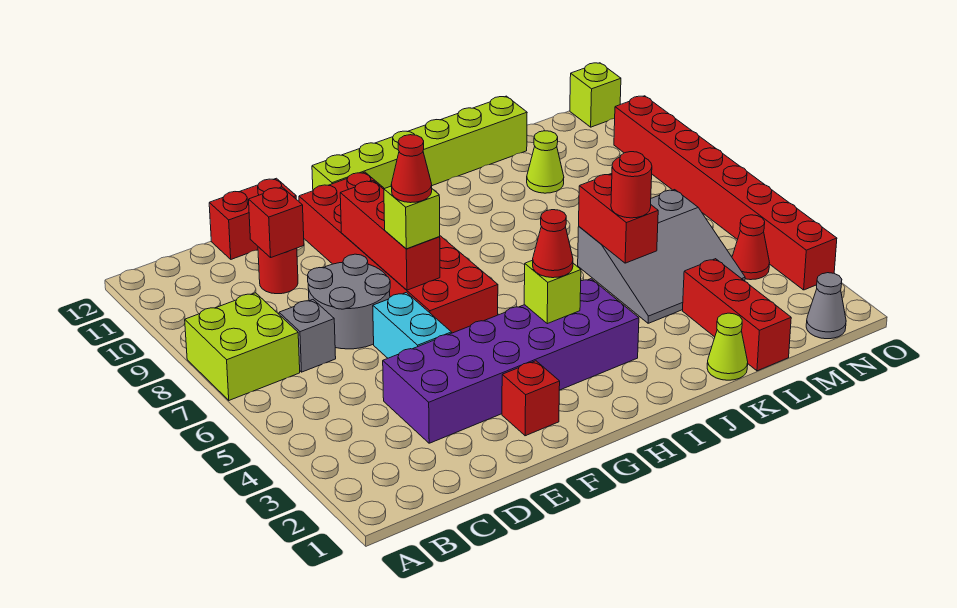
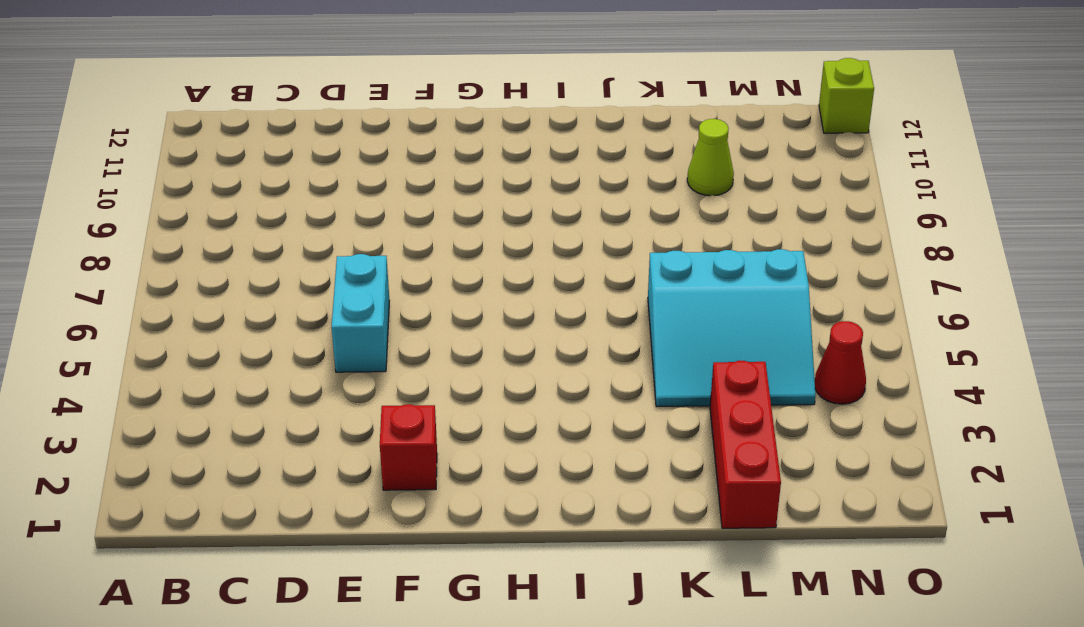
cyan slope K4:M6 level 1 top 6 -> grey slope K4:M6 level 1 top 6
none -> lime brick A7:B8 level 1
none -> grey brick C7 level 1
none -> purple brick D3:I4 level 1

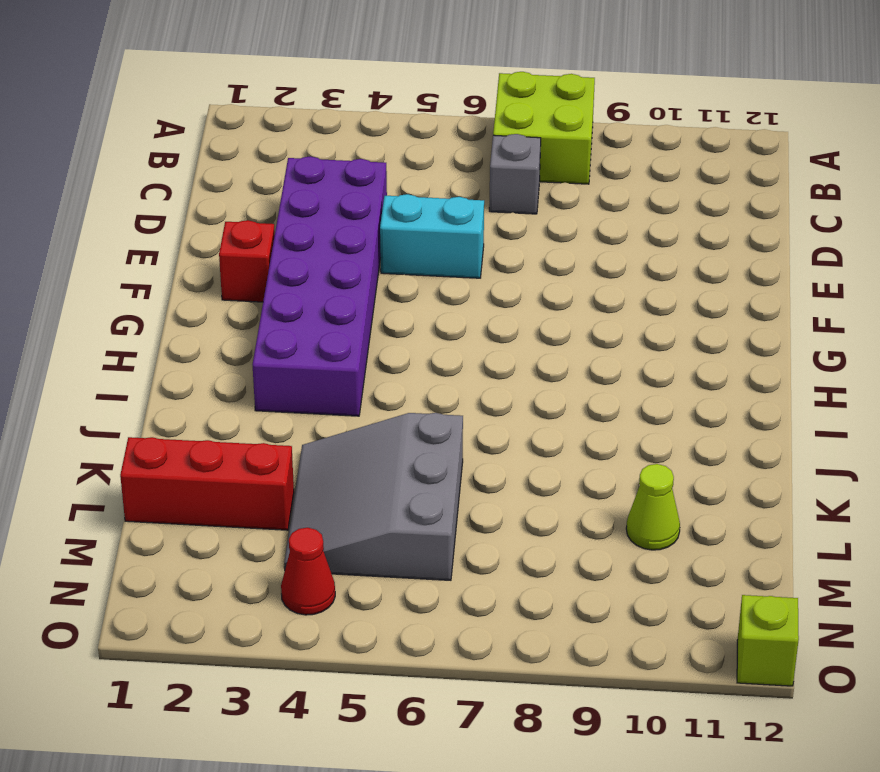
none -> grey round brick D7:E8 level 1
none -> red round brick D10 level 1
none -> red brick D12:E12 level 1

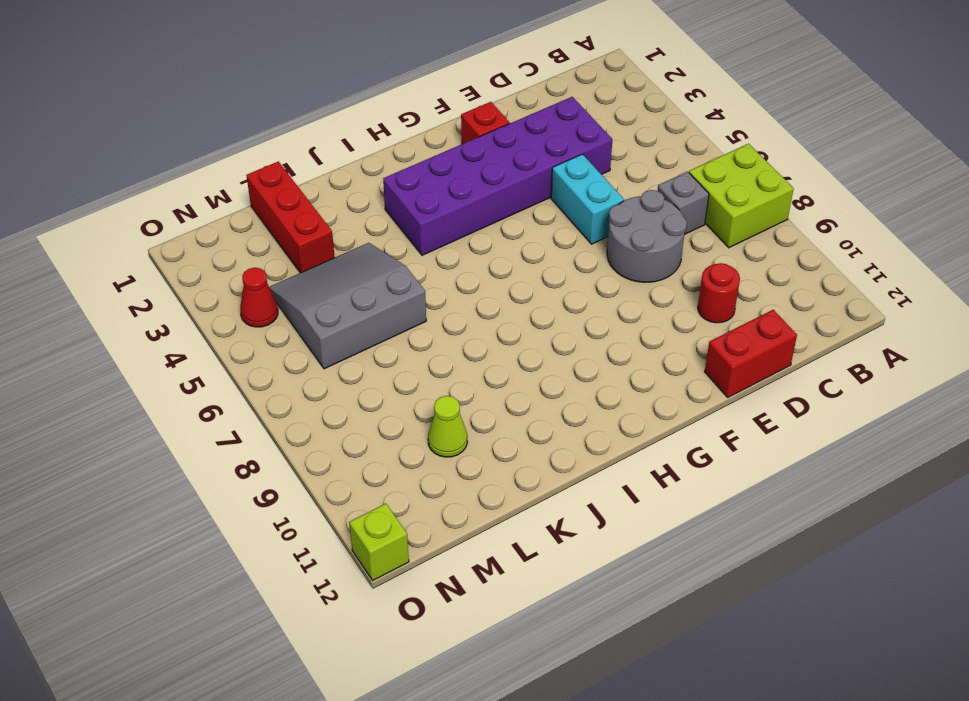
none -> red brick F6:G11 level 1
none -> lime brick G12:L12 level 1
none -> lime cone K1 level 1

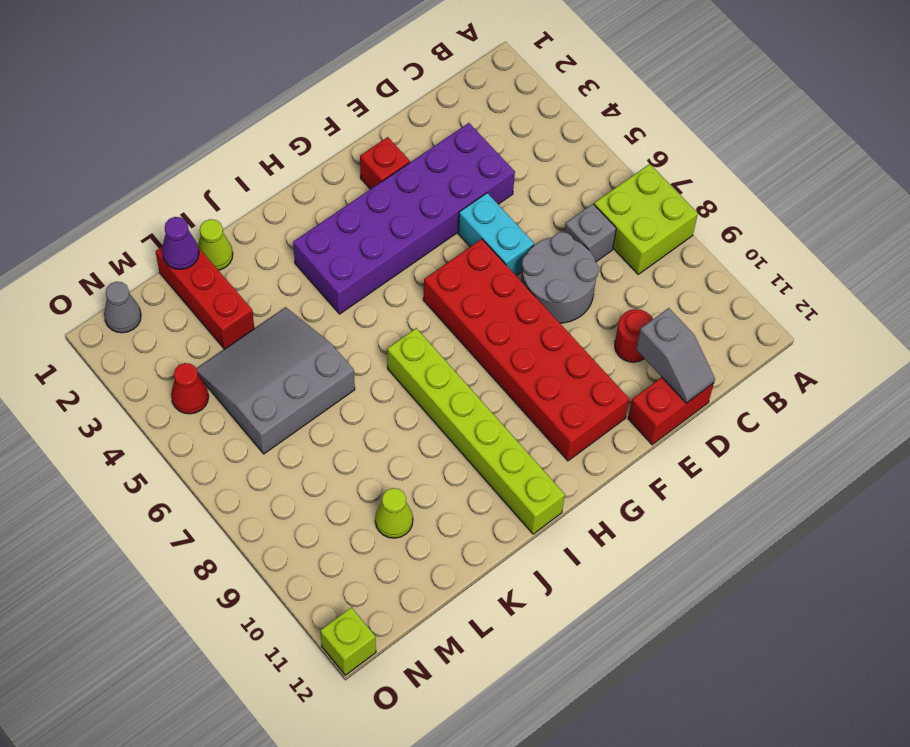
grey slope D11:D12 level 2 top 11 -> none
lime brick I7:I12 level 1 -> lime brick G12:L12 level 1
purple cone L1 level 2 -> none
none -> red brick O3:O10 level 1
none -> red brick D10 level 2
none -> red brick F7:F9 level 2

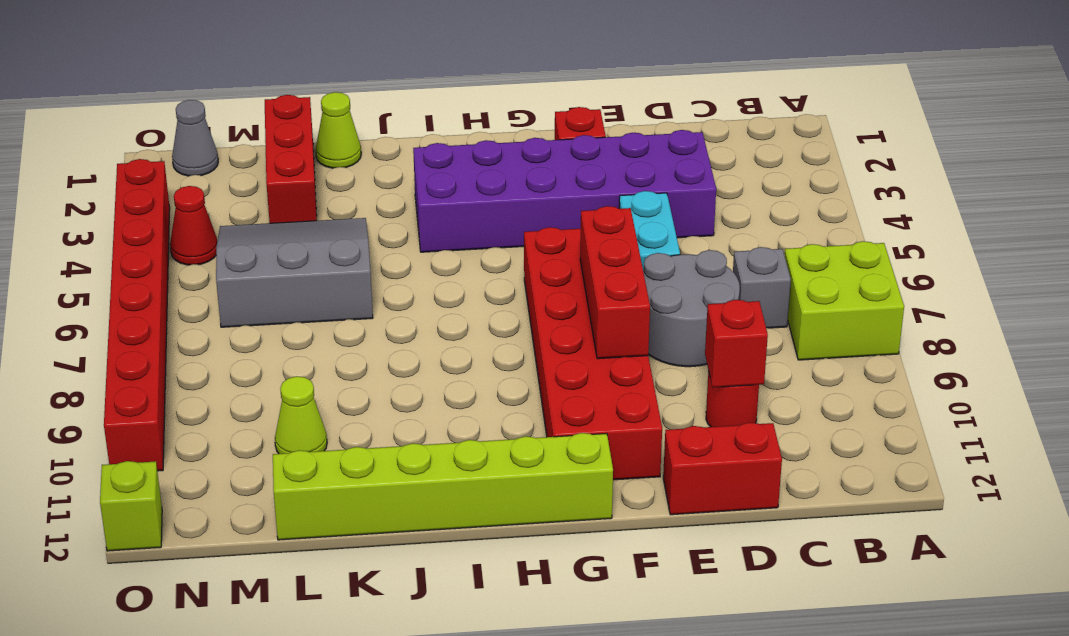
none -> lime brick H4 level 2
none -> red brick K5:K6 level 2
none -> lime brick F7 level 3

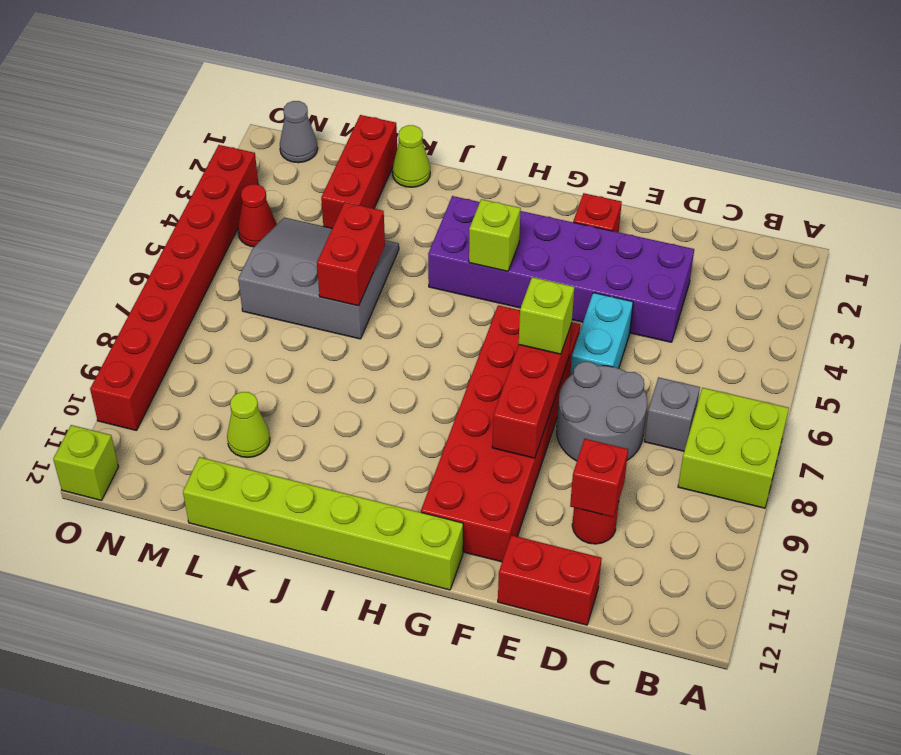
none -> red cone H4 level 3
none -> red round brick K5 level 3
none -> red cone F7 level 4

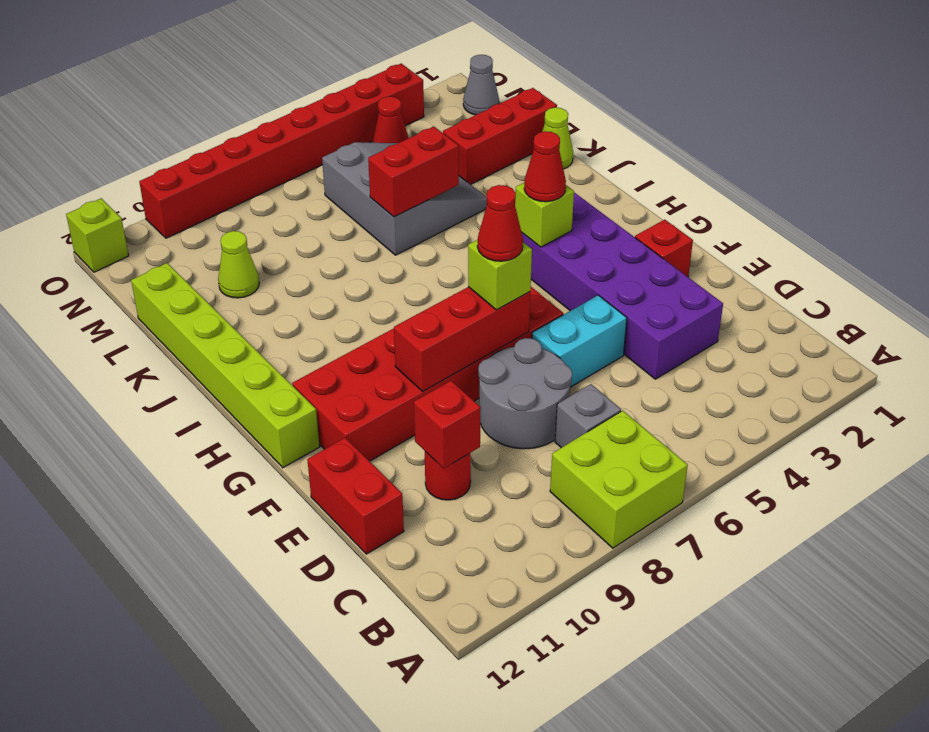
none -> red round brick K5 level 3

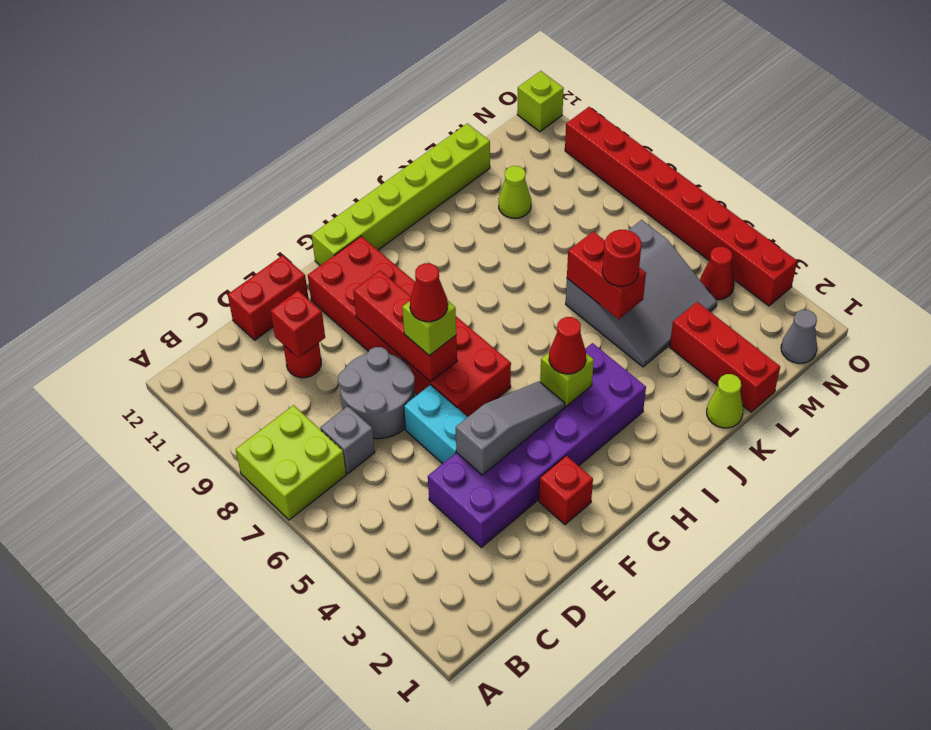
grey slope E4:G4 level 2 top E -> none

